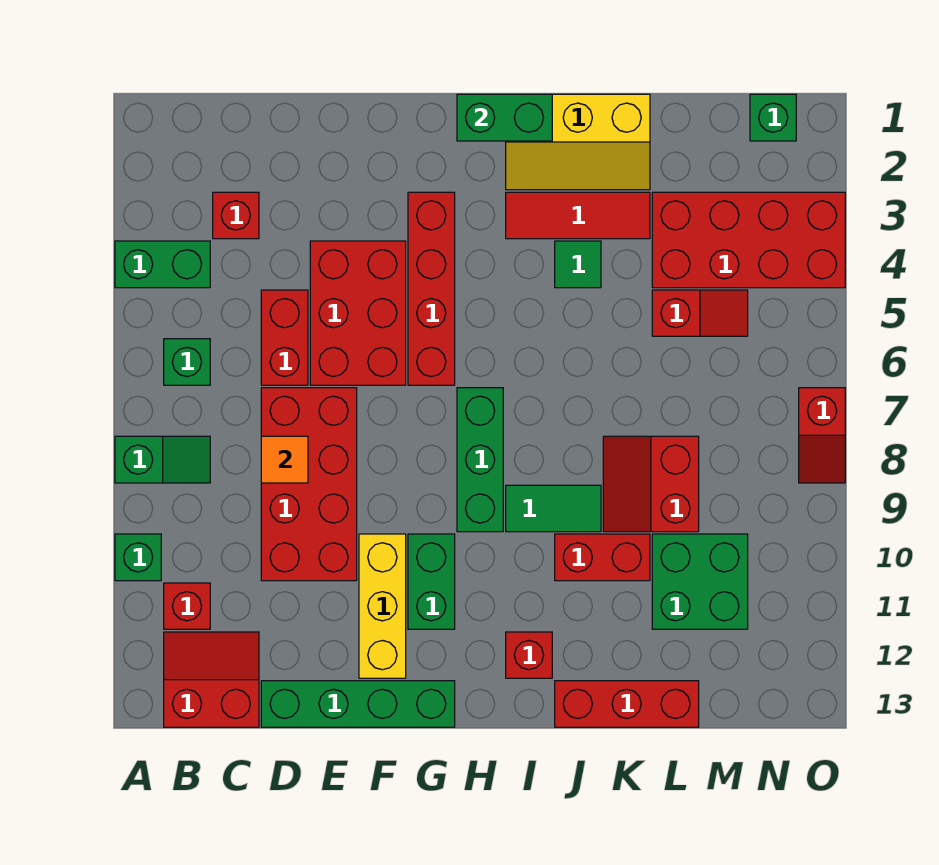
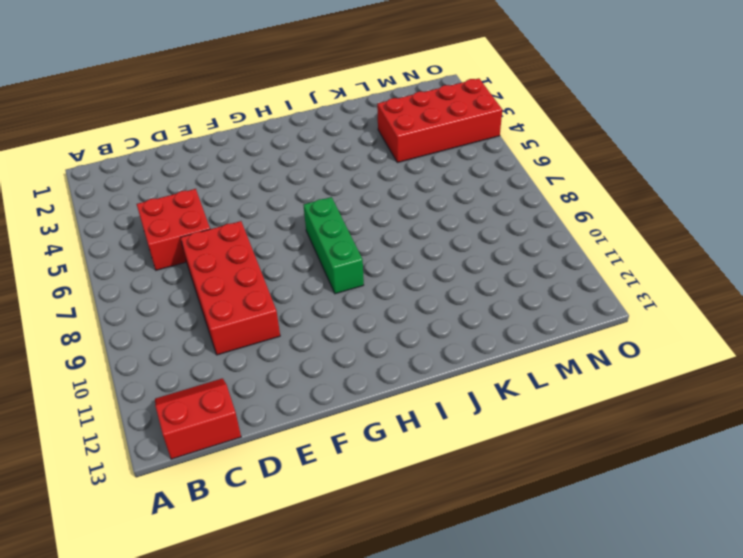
red brick C5:D6 level 1 -> red brick D5:D6 level 1
none -> green brick A4:B4 level 1
none -> green slope A8:B8 level 1 top A
none -> green brick A10 level 1
none -> green brick B6 level 1

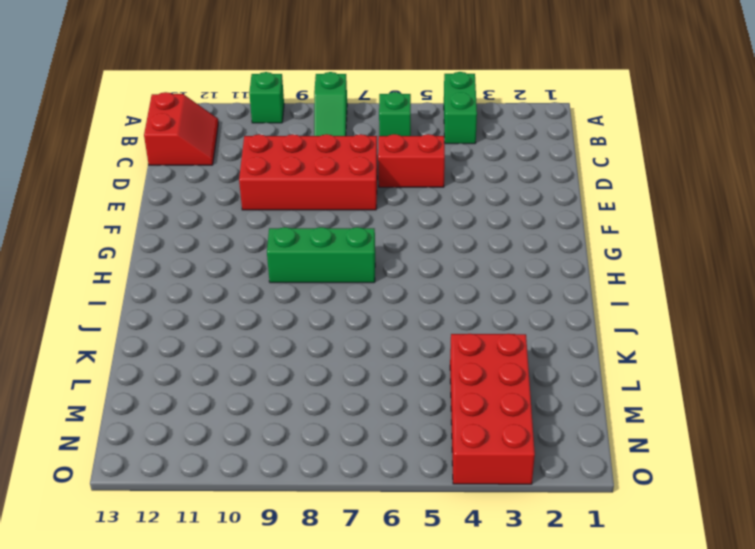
none -> red brick B11 level 1
none -> red brick C3 level 1
none -> green brick D13:G13 level 1
none -> red brick E4:F6 level 1

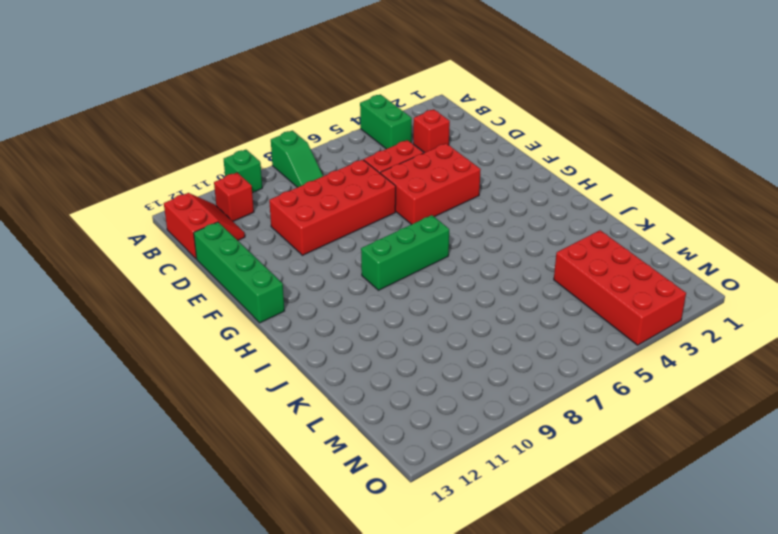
none -> green brick B6 level 1
none -> yellow brick F10:F12 level 1
none -> red brick G3:G6 level 1
none -> green brick G10:G11 level 1

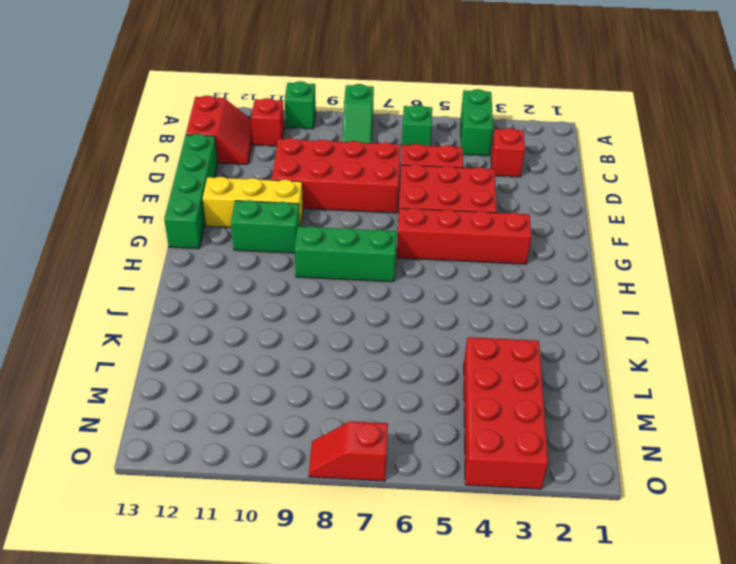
none -> yellow slope I1:K2 level 1 top 1
none -> red tile I3:K3 level 1
none -> green tile I9:J9 level 1
none -> red brick I12 level 1

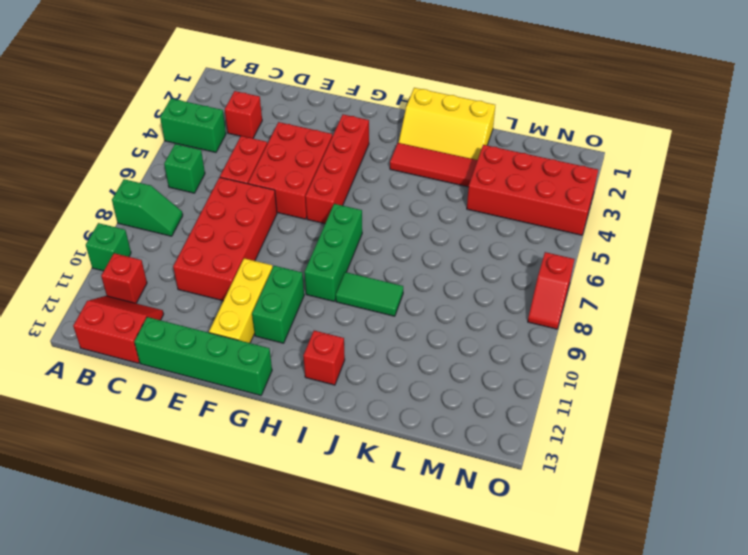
none -> green tile J4 level 1
none -> red brick J10:K10 level 1
none -> red brick J13:L13 level 1
none -> red slope K8:L9 level 1 top L

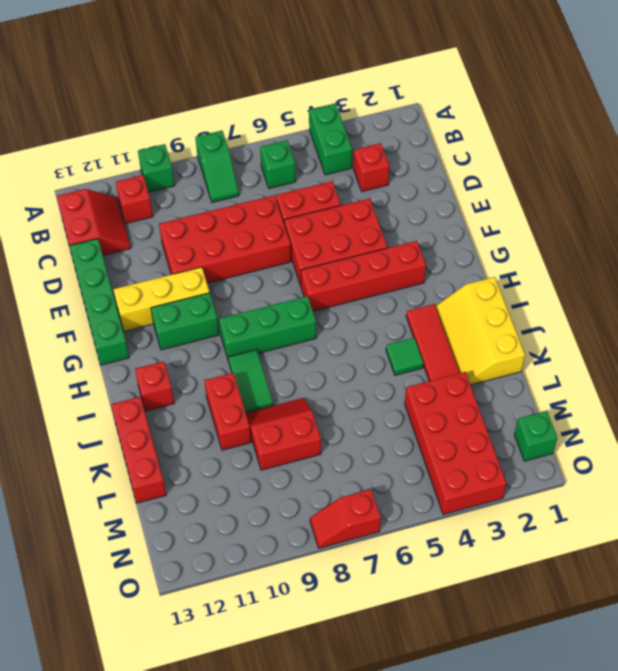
none -> red slope L5:M5 level 1 top L
none -> green brick L10:M11 level 1
none -> orange tile D8 level 2
none -> green brick H1:I1 level 2

